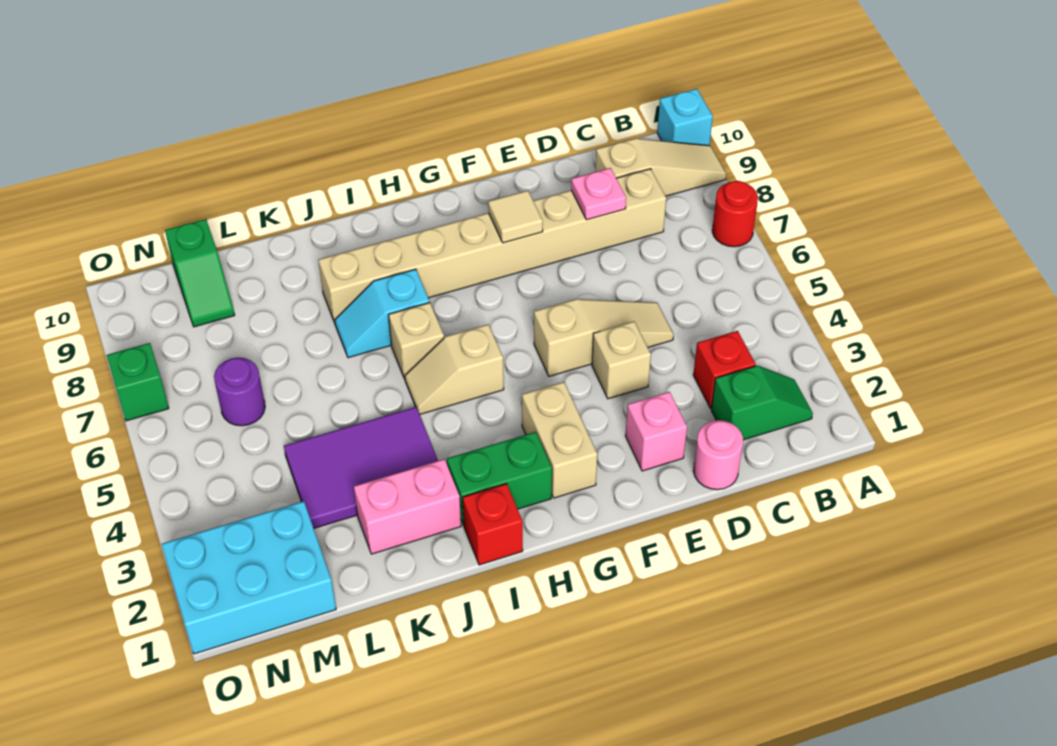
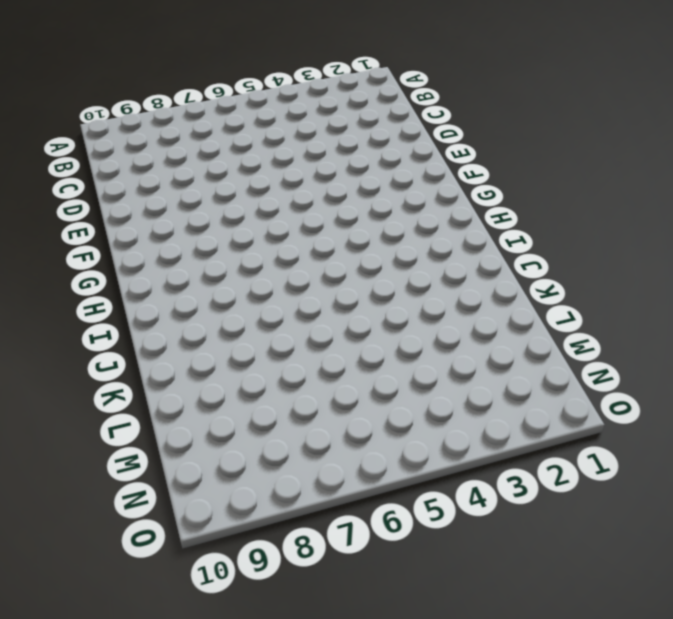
none -> red round brick A7 level 1
none -> tan slope A9:C9 level 1 top C
none -> cyan brick A10 level 1

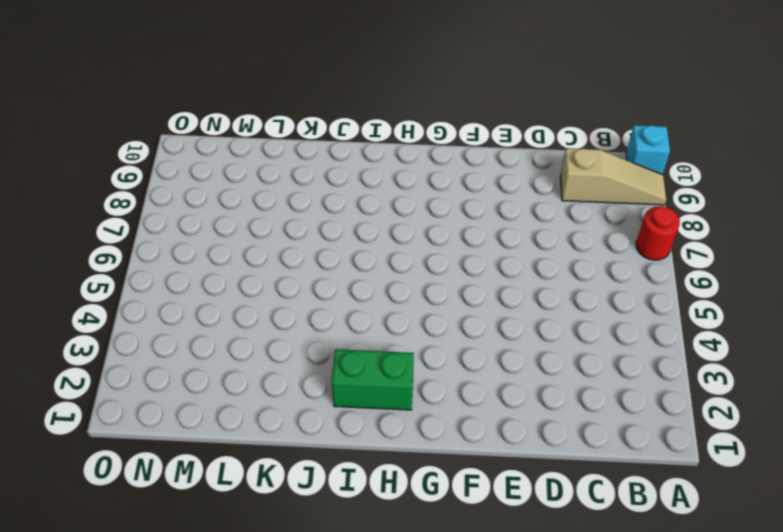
none -> green slope B2:C2 level 1 top C
none -> red brick C3 level 1
none -> tan brick C8:J8 level 1

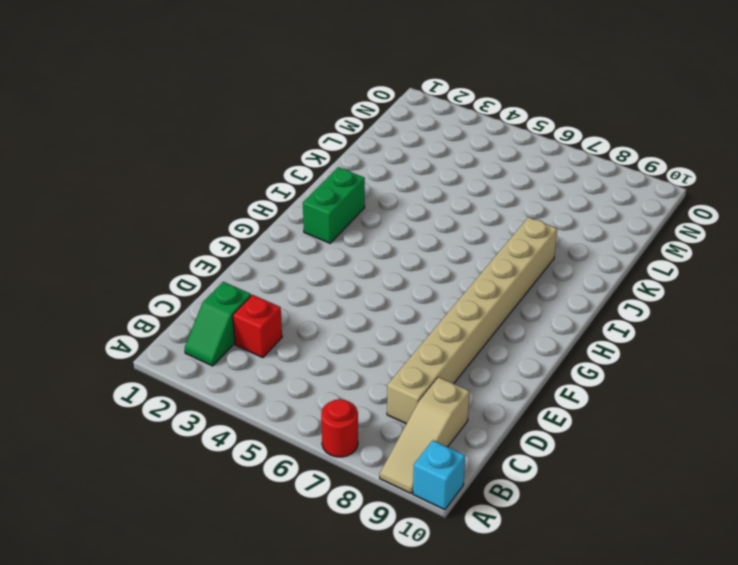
none -> pink round brick D1 level 1
none -> tan slope D5:F5 level 1 top F
none -> pink brick E2 level 1

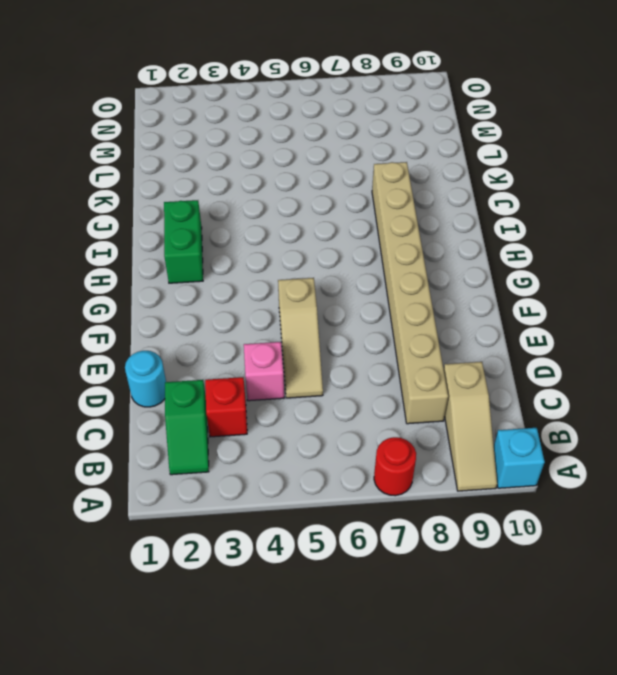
cyan round brick D1 level 1 -> pink round brick D1 level 1
pink brick D4 level 1 -> pink brick E2 level 1
none -> tan brick E4 level 1
none -> tan brick G2:G3 level 1
none -> tan slope H5:I5 level 1 top H

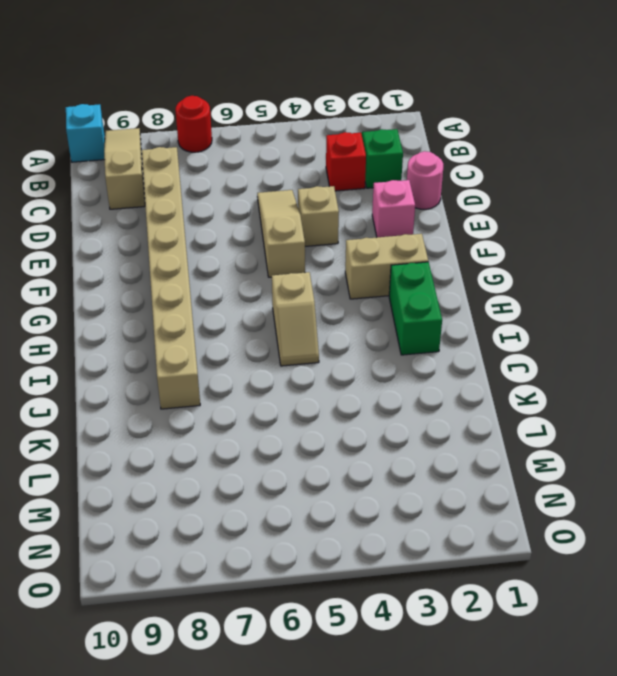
none -> red brick I1 level 1
none -> tan brick I6 level 1
none -> cyan slope I7:J7 level 1 top I

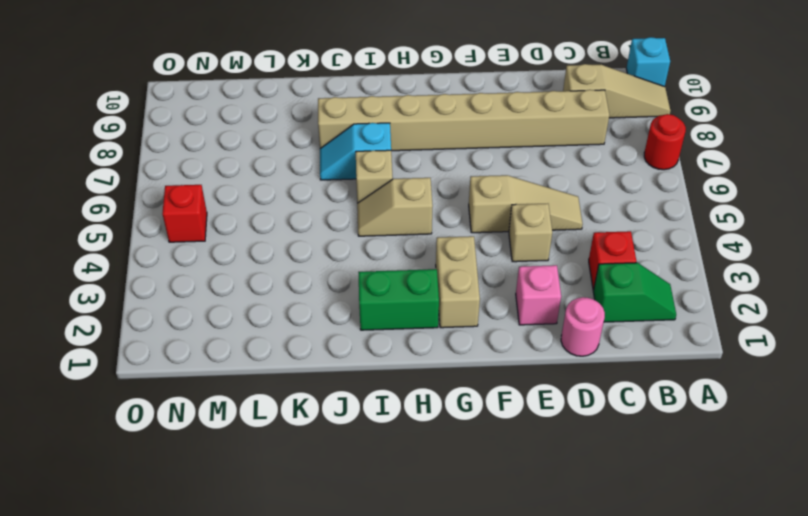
red brick N5 level 1 -> red brick I1 level 1
none -> pink brick J2:K2 level 1
none -> purple tile J3:L4 level 1
none -> cyan brick M1:O2 level 1

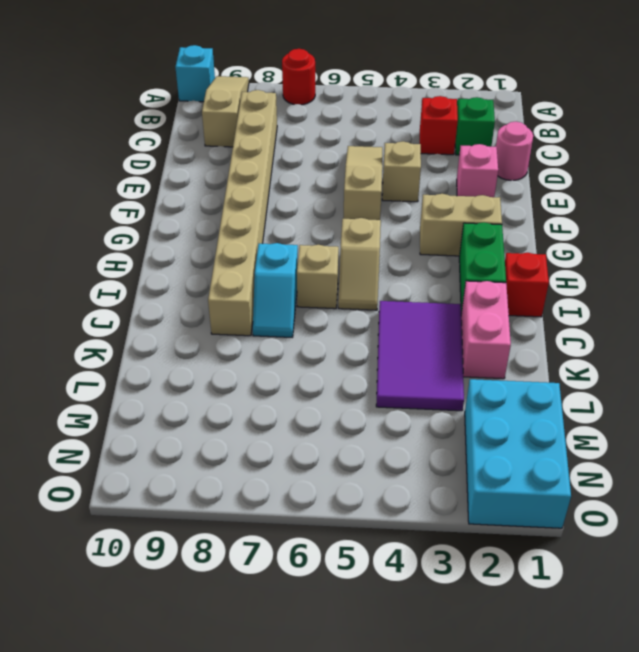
none -> purple round brick M6 level 1
none -> green slope M9:M10 level 1 top 10
none -> green brick O7 level 1

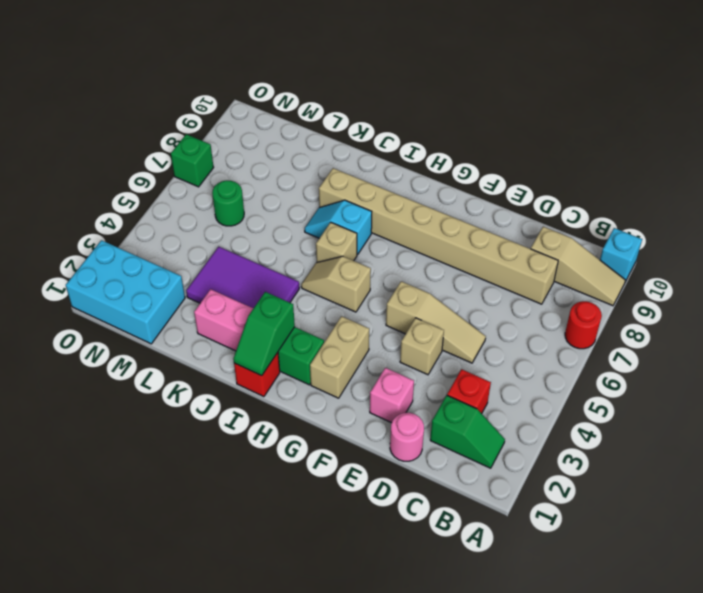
green slope I1:I2 level 2 top 2 -> green slope M9:M10 level 1 top 10
green round brick M6 level 1 -> purple round brick M6 level 1
none -> pink plate D8 level 2
none -> tan tile F8 level 2

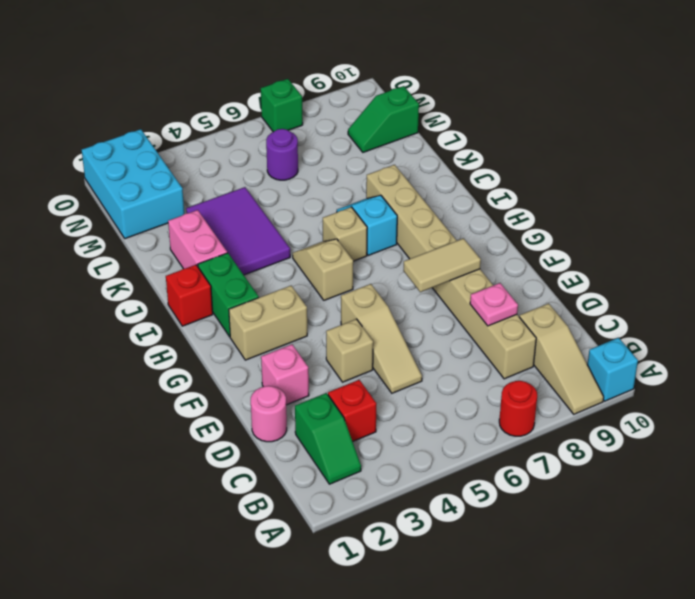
tan tile F7:F8 level 2 -> tan tile F8 level 2

